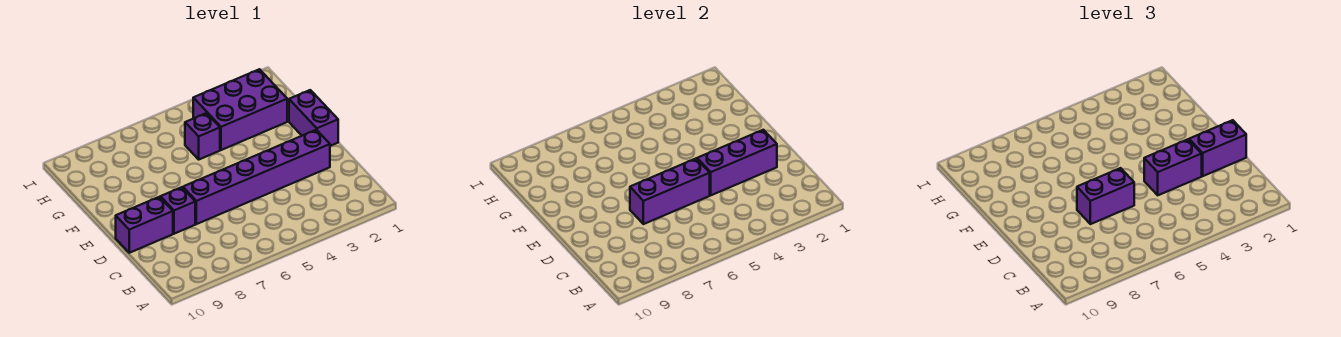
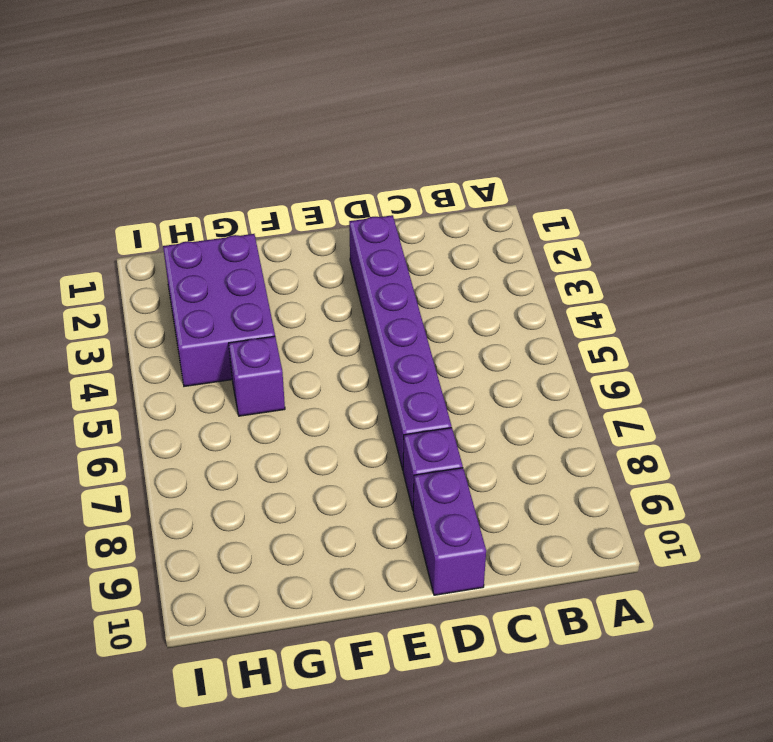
none -> purple brick E1:F1 level 1
none -> purple brick D2:D4 level 2

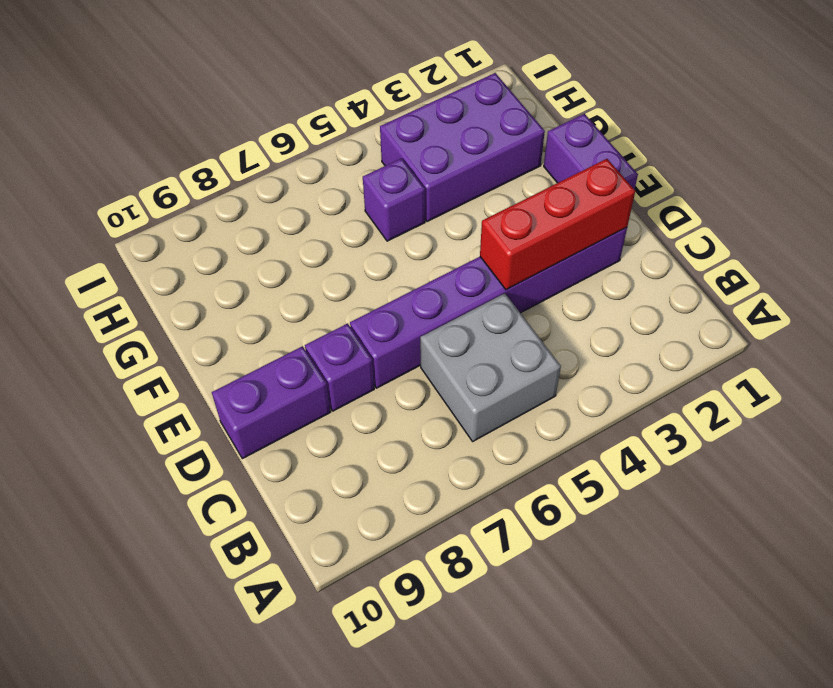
grey brick B5:C6 level 1 -> none
red brick D2:D4 level 2 -> purple brick D2:D4 level 2
none -> purple brick D5:D7 level 2
none -> purple brick D1:D2 level 3

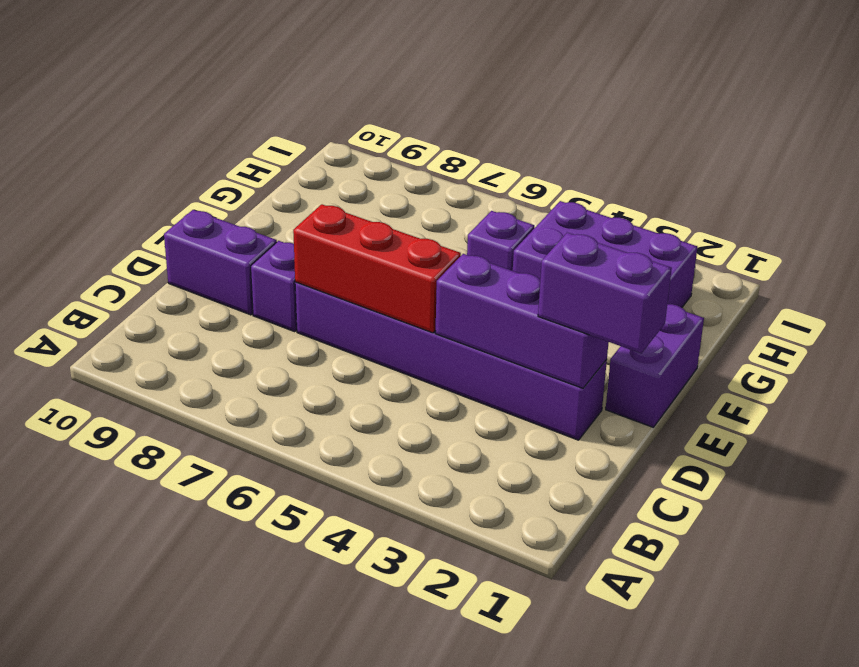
red brick D5:D7 level 2 -> purple brick D5:D7 level 2
none -> purple brick D3:D4 level 3
none -> purple brick D6:D7 level 3

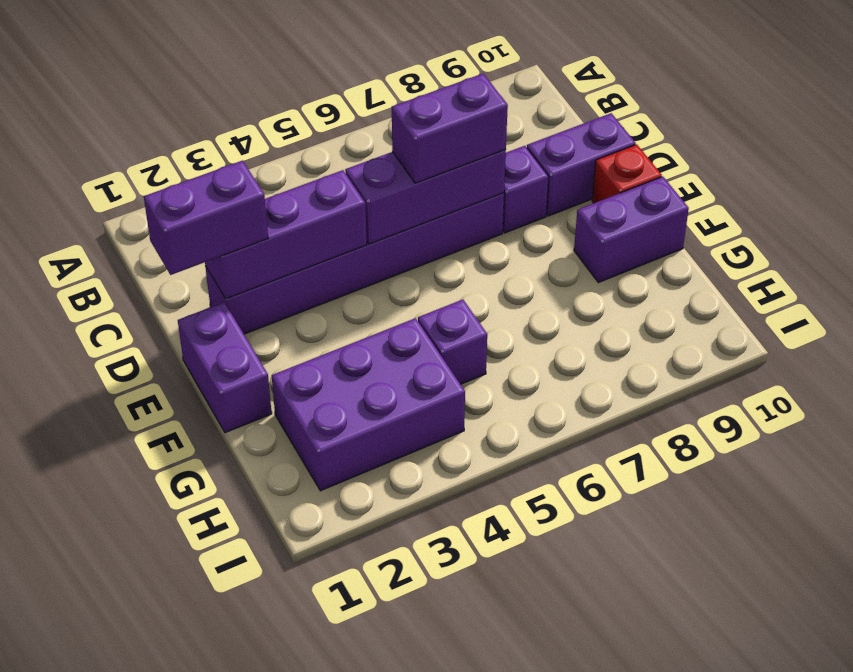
red brick E10 level 1 -> none
purple brick F9:F10 level 1 -> purple brick D3:D4 level 3

